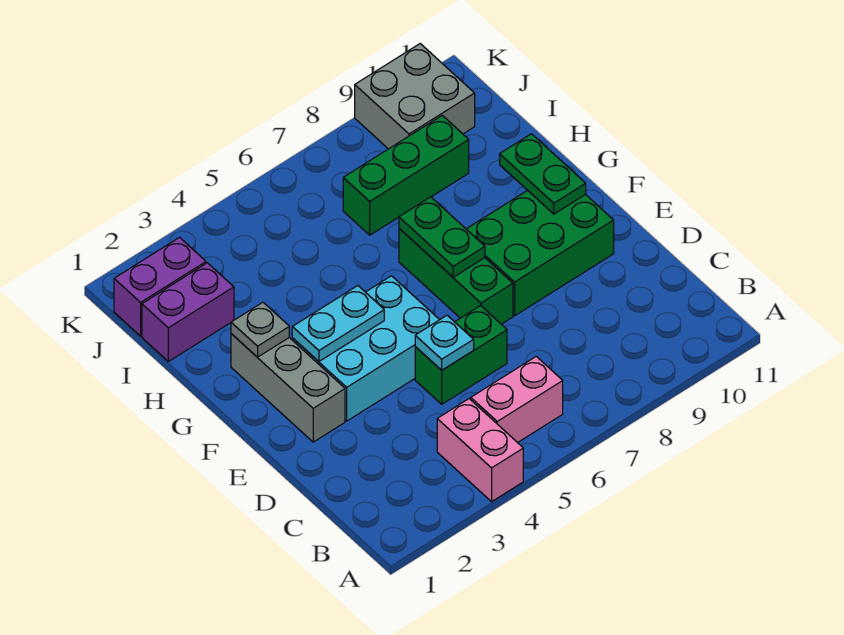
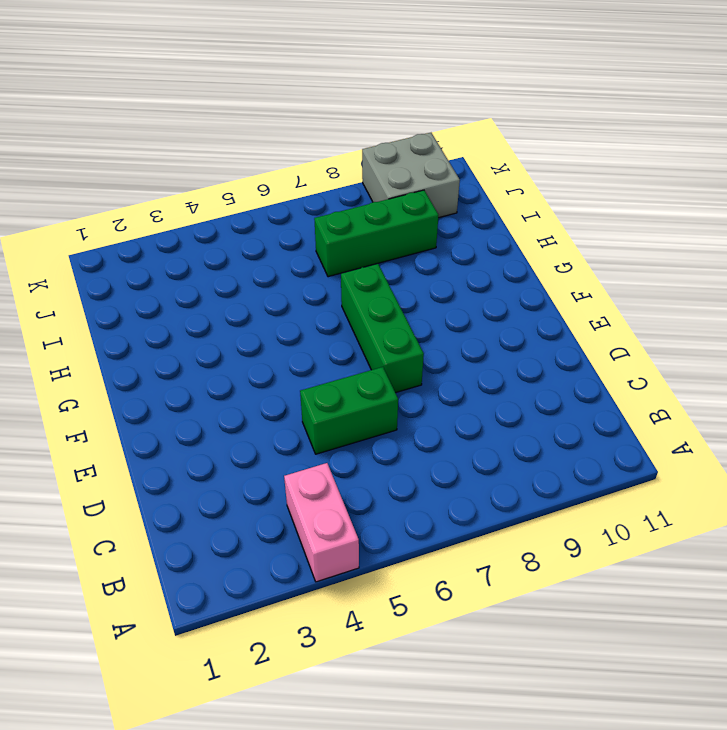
none -> pink brick B5:B6 level 1
none -> grey brick E2:G2 level 1
none -> cyan brick E3:F5 level 1

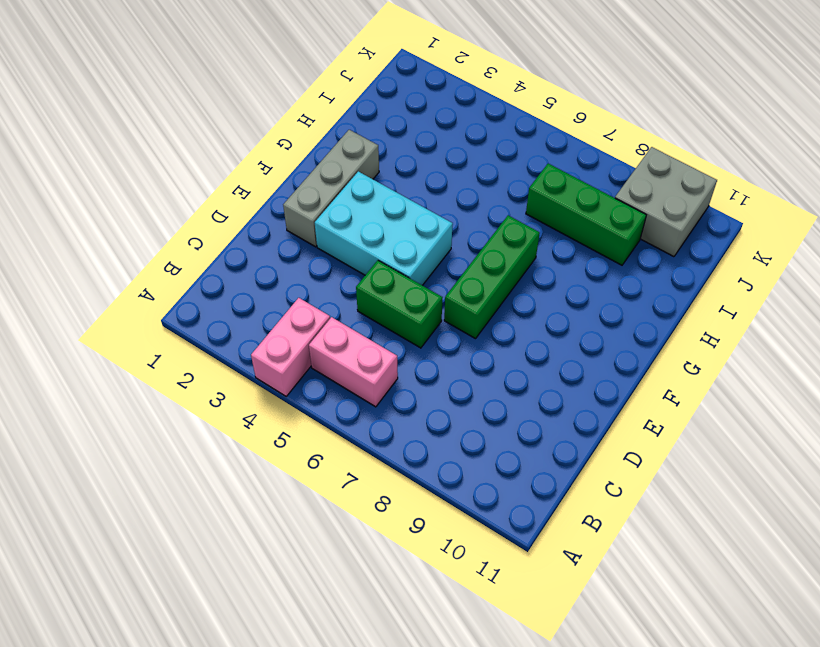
none -> green brick E8:F10 level 1
none -> purple brick I1:I2 level 1
none -> purple brick J1:J2 level 1

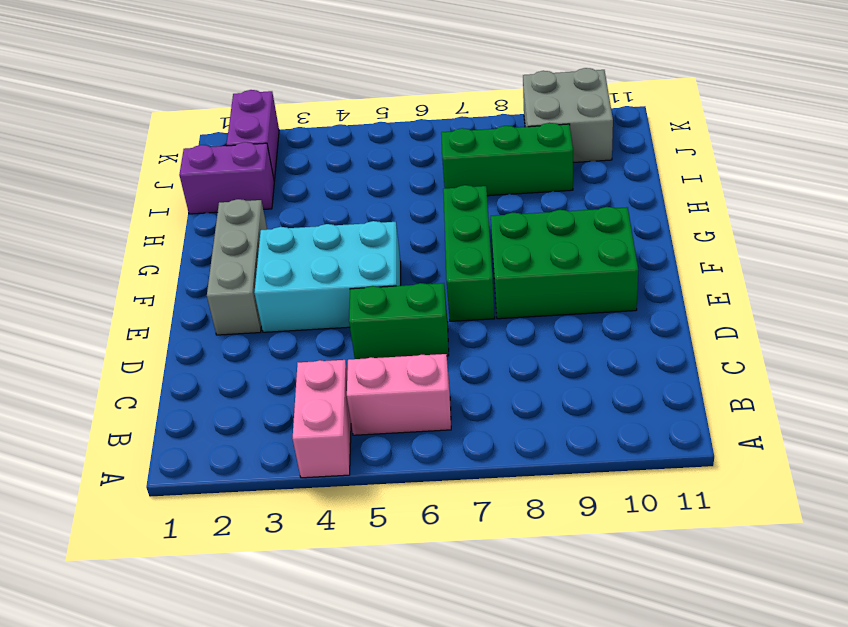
purple brick J2:K2 level 1 -> purple brick J1:J2 level 1
none -> cyan plate D5 level 2
none -> cyan plate F3:F4 level 2
none -> green plate F7:G7 level 2

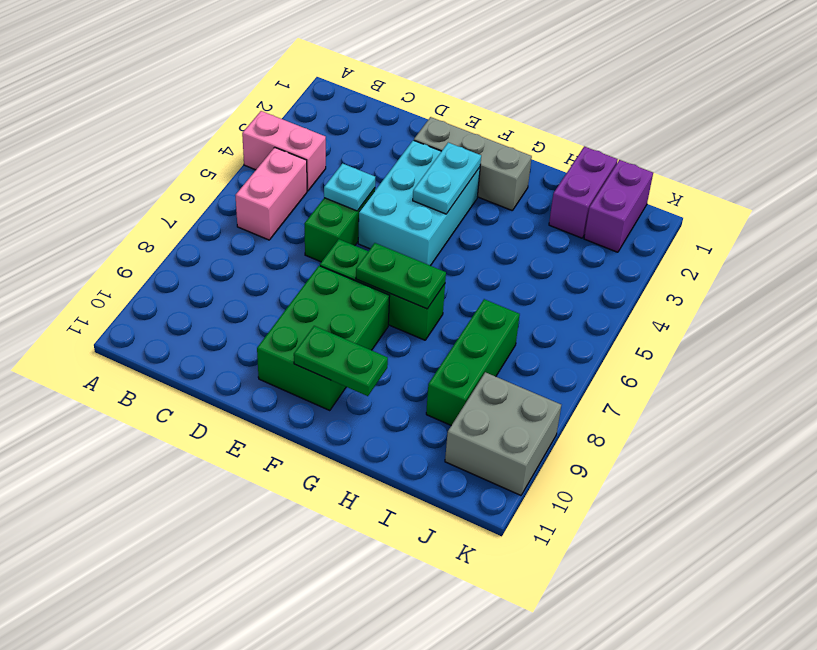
none -> grey plate G2 level 2

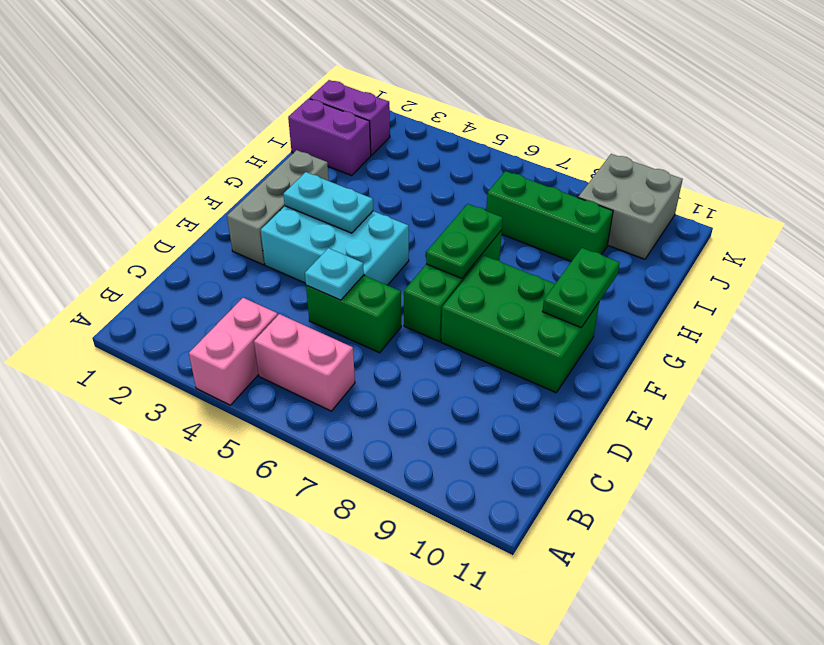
none -> grey plate G2 level 2

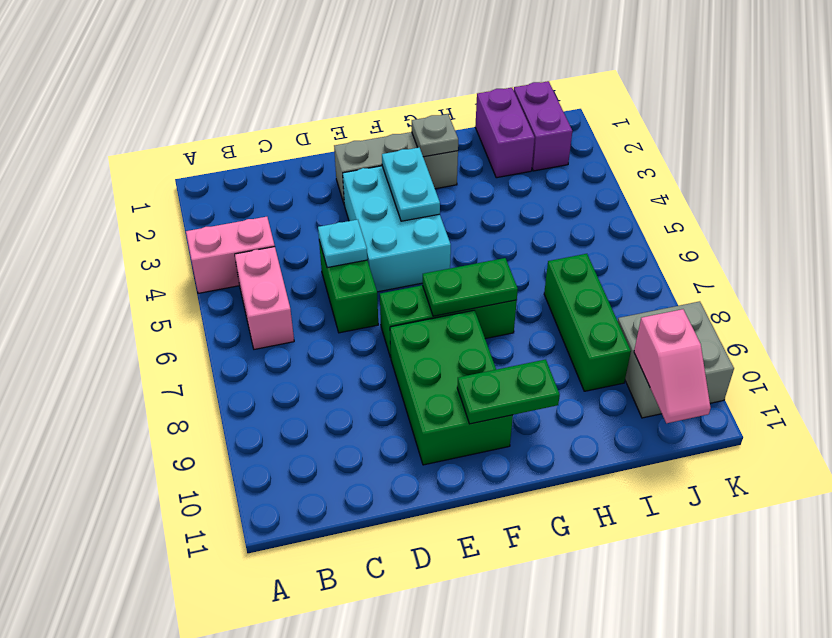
pink slope J10:J11 level 2 top 10 -> none

